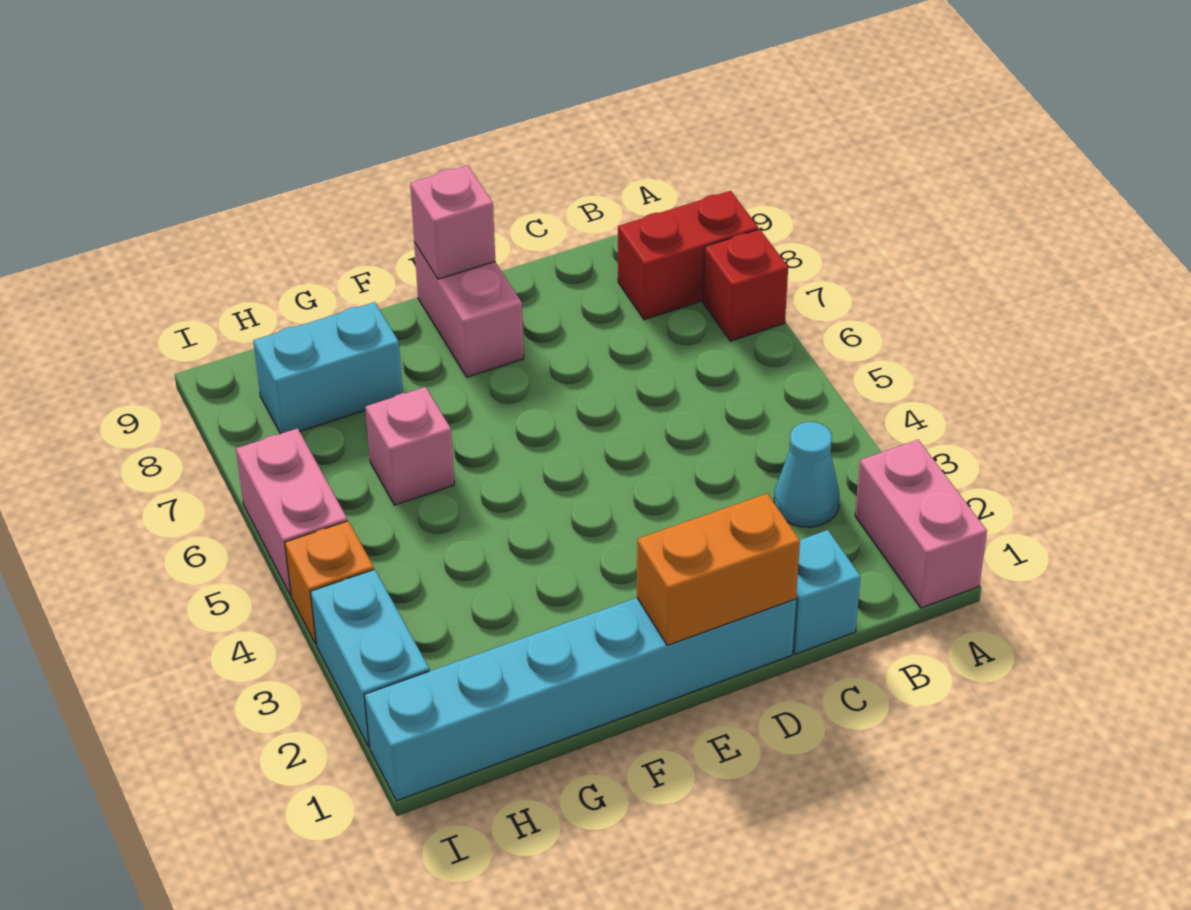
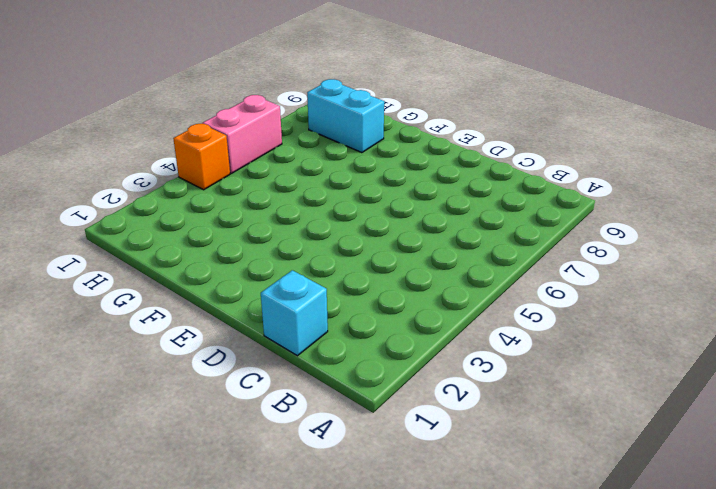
none -> pink brick A1:A2 level 1
none -> red brick A7 level 1
none -> red brick A8:B8 level 1

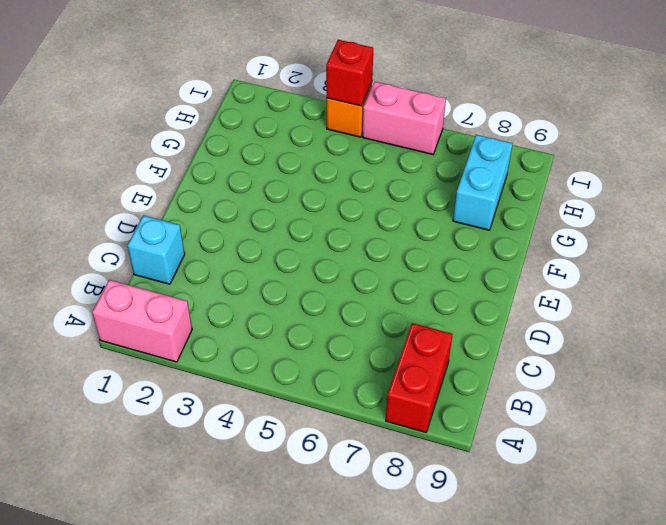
red brick I4 level 2 -> red brick A7 level 1
none -> cyan cone B3 level 1
none -> cyan brick D1:I1 level 1
none -> pink brick E8:E9 level 1

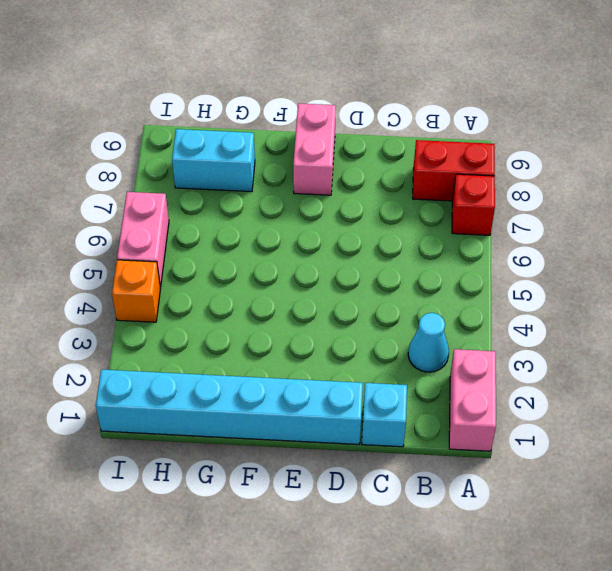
none -> pink brick G6 level 1
none -> cyan brick I2:I3 level 1
none -> orange brick D1:E1 level 2

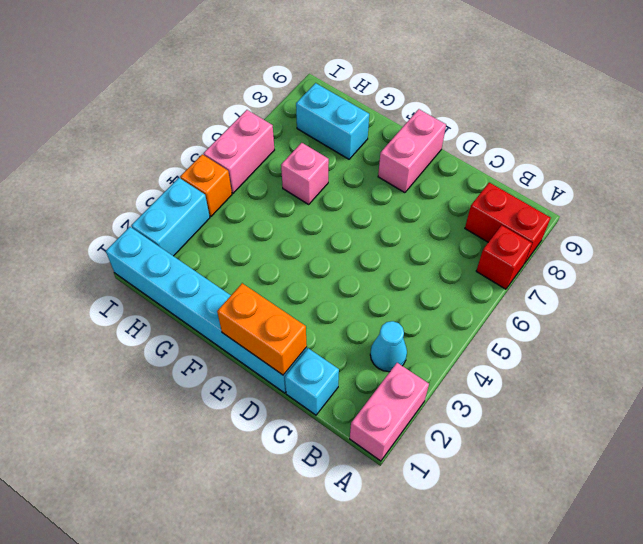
none -> pink brick E9 level 2

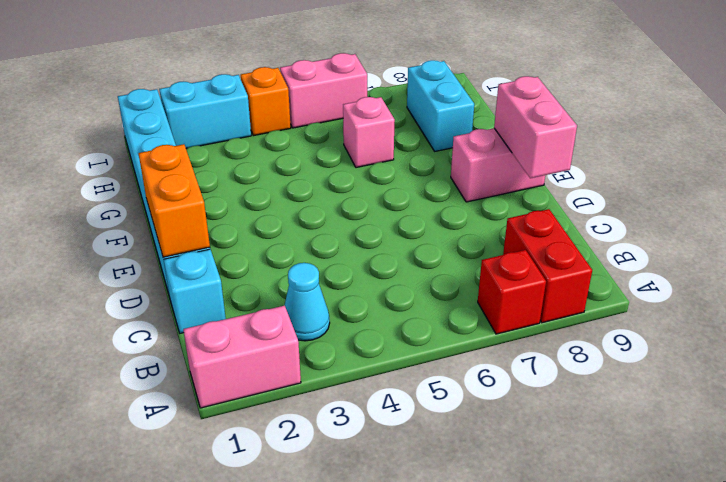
pink brick D9:E9 level 2 -> pink brick E9 level 2

